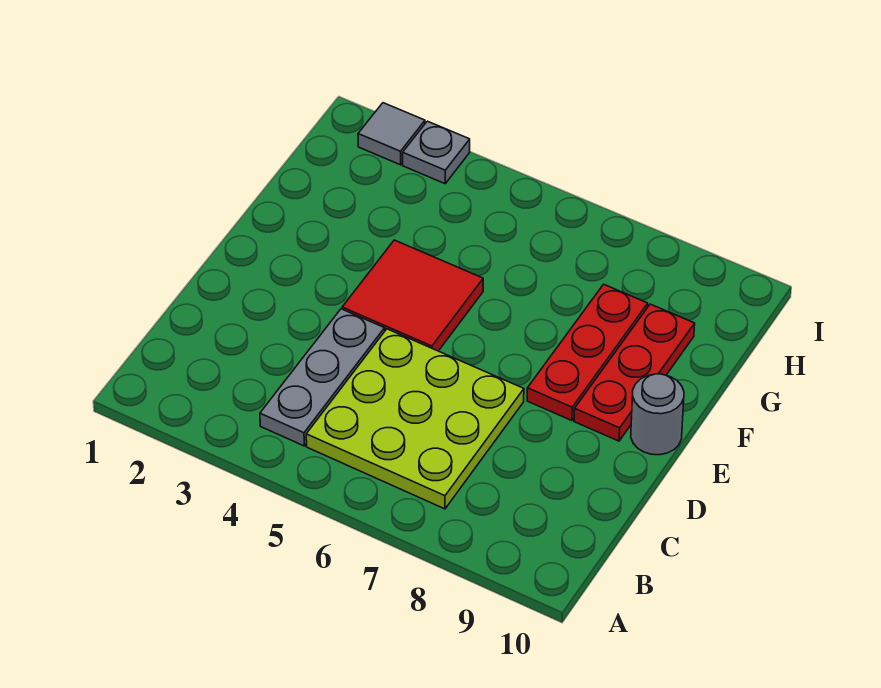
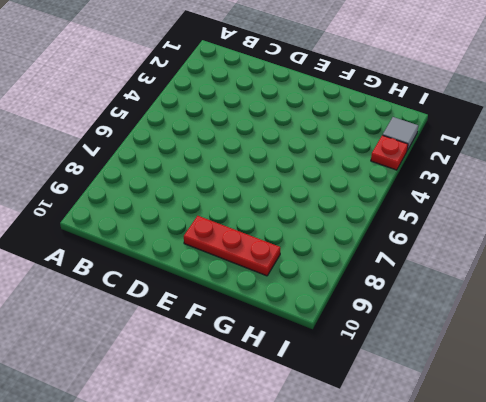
red plate I3 level 1 -> grey plate I3 level 1
none -> grey plate B4:D4 level 1
none -> lime plate B5:D7 level 1

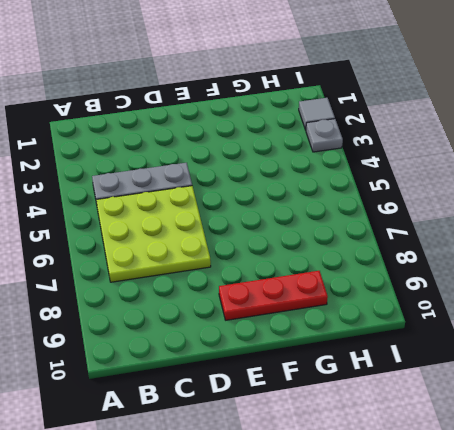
none -> red tile E4:F5 level 1
none -> red plate E8:G8 level 1

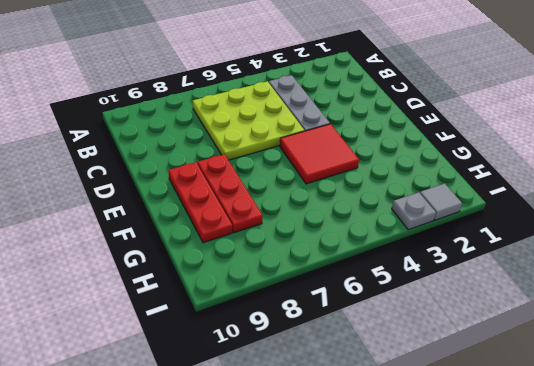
none -> grey round brick E10 level 1

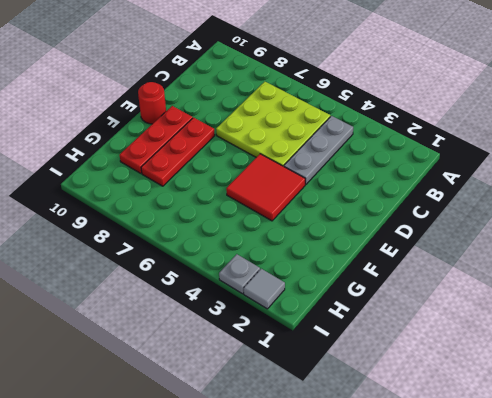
red round brick E10 level 1 -> grey round brick E10 level 1

